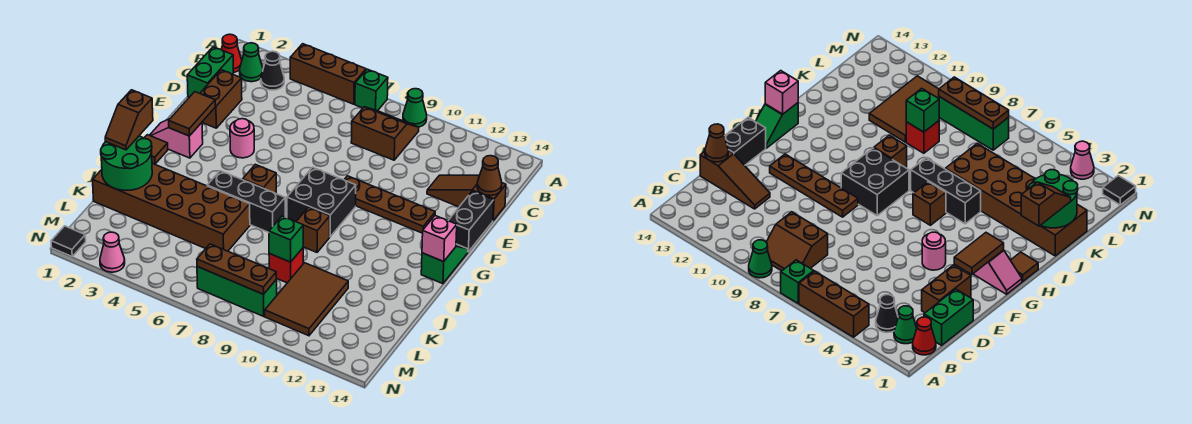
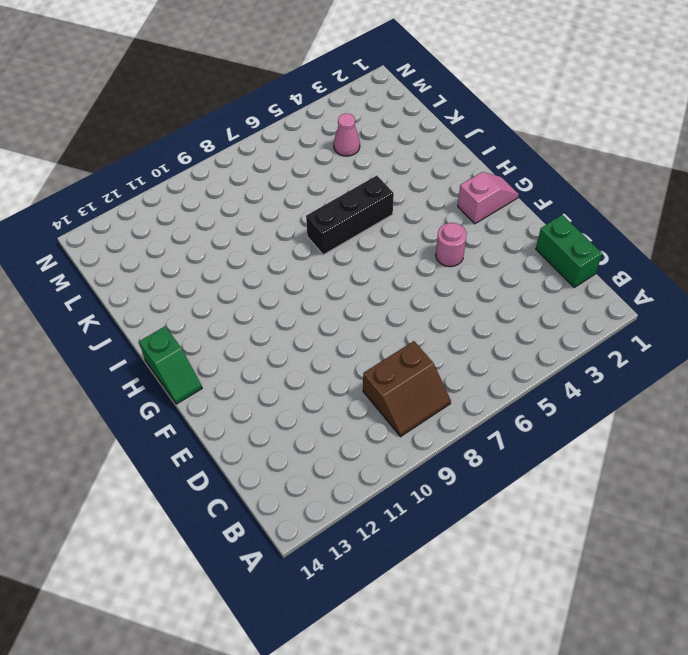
pink cone L4 level 1 -> pink cone N3 level 1
none -> brown brick A4:A6 level 1
none -> green brick A7 level 1
none -> green cone A9 level 1
none -> red cone B1 level 1

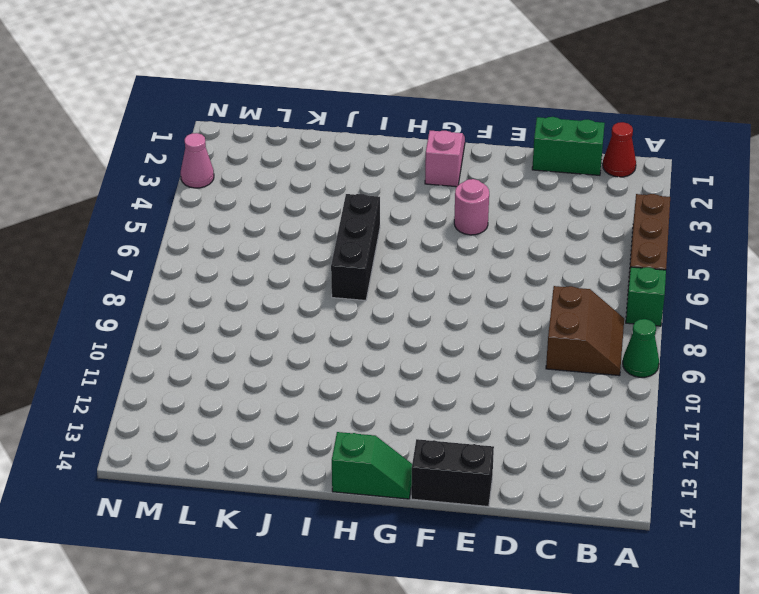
none -> green cone B2 level 1
none -> black cone B3 level 1
none -> brown brick D2:E2 level 1
none -> brown slope D12:D14 level 1 top 14

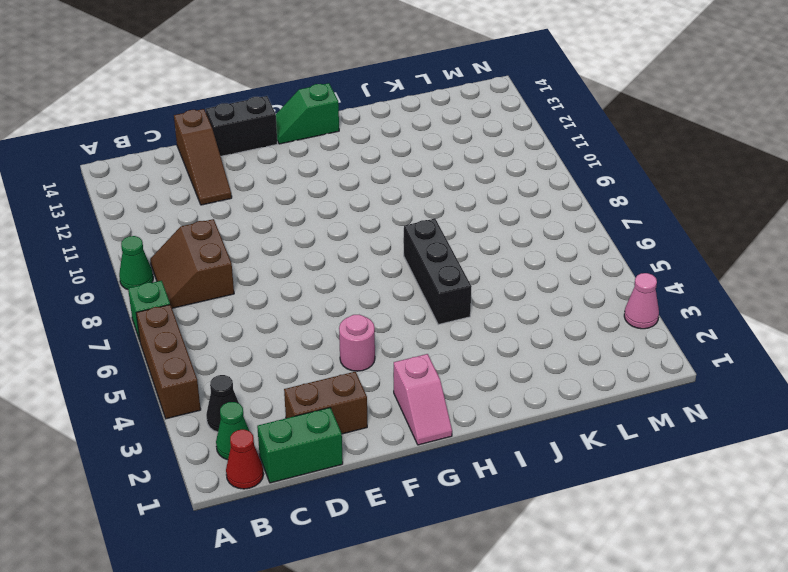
none -> brown plate F9:F12 level 1
none -> black brick G8:H9 level 1
none -> brown tile H1 level 1
none -> brown brick H6 level 1

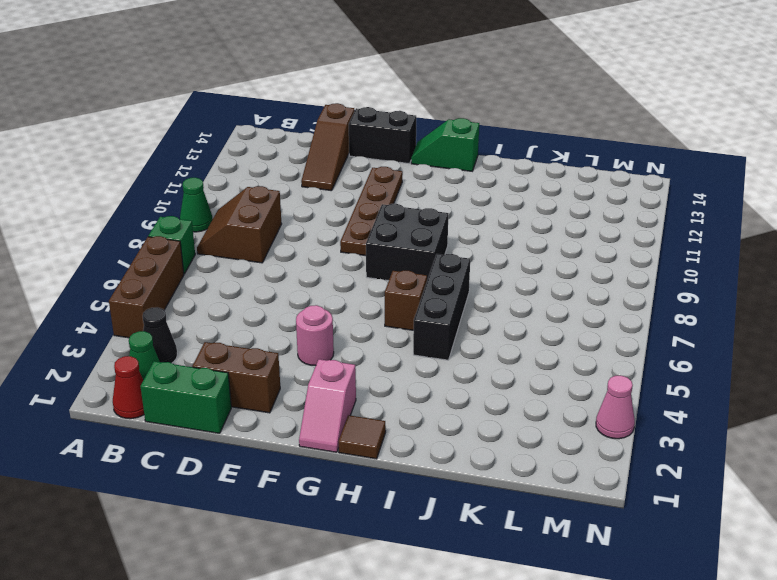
none -> brown brick I9 level 1
none -> brown brick J1:K6 level 1
none -> red brick K9 level 1
none -> brown tile K10:M11 level 1

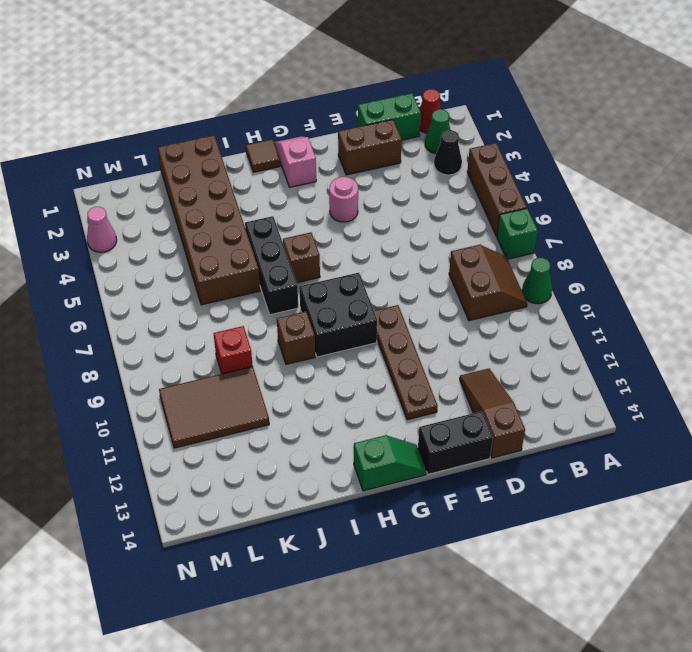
none -> green brick M7:M9 level 1
none -> black tile N1 level 1
none -> brown cone D14 level 2
none -> brown tile F2:G2 level 2

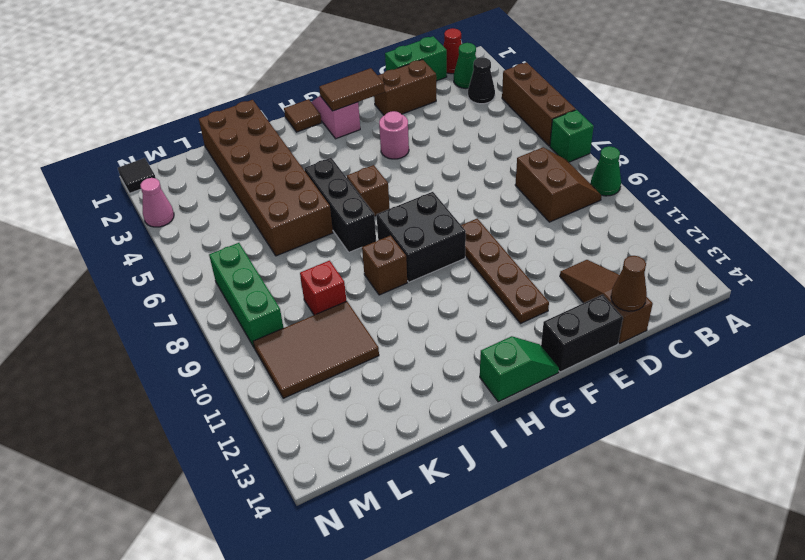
none -> pink brick H14 level 2
none -> green round brick J1:K2 level 2
none -> green brick K9 level 2
none -> brown plate M7:M9 level 2

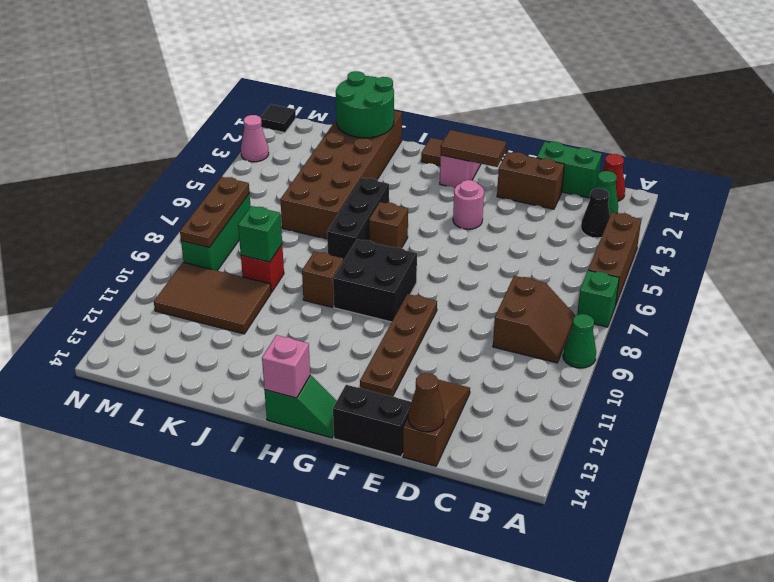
none -> brown slope I1:J1 level 3 top I

